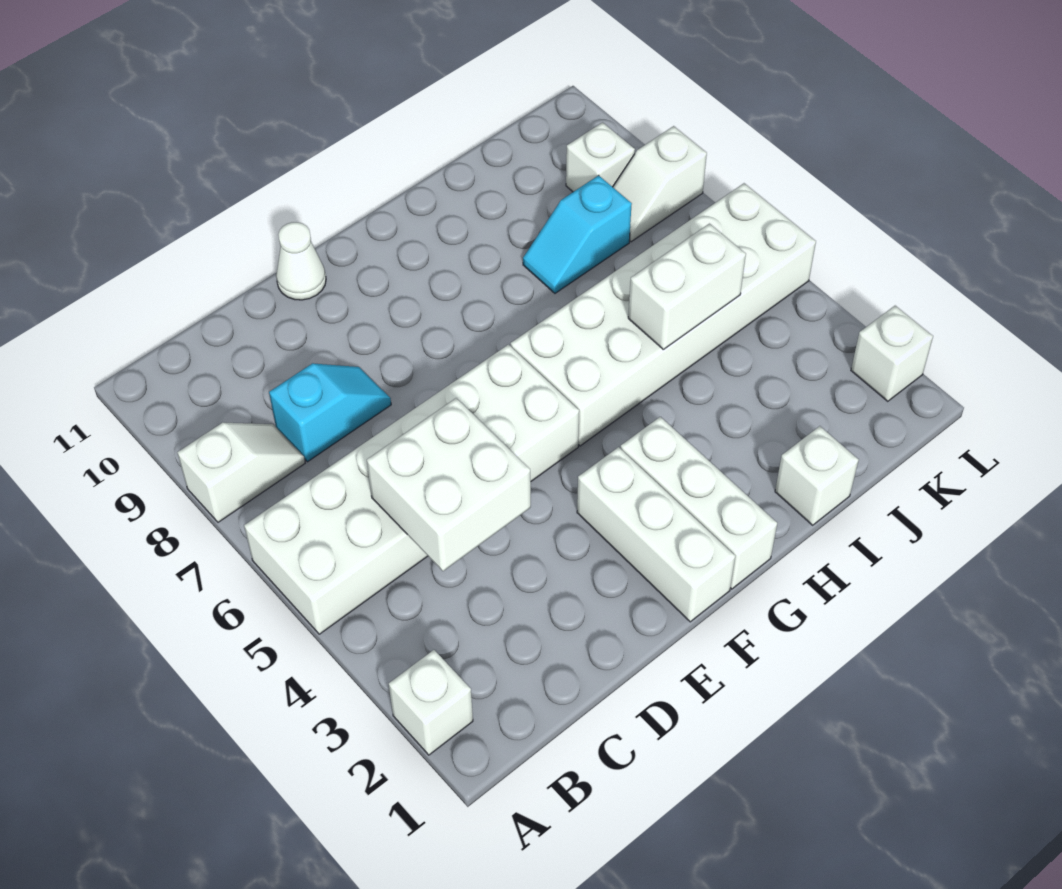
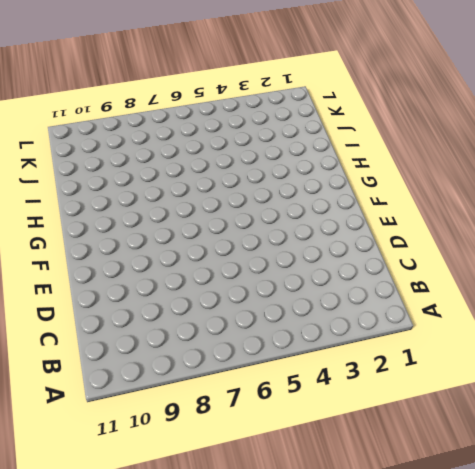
none -> white brick A2 level 1
none -> white brick A5:F6 level 1
none -> white slope A8:B8 level 1 top A

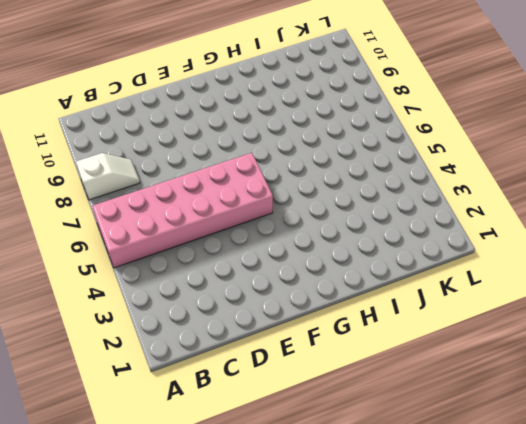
pink brick A5:F6 level 1 -> white brick A5:F6 level 1
none -> white brick A2 level 1
none -> cyan slope C8:D8 level 1 top C
none -> white cone E11 level 1

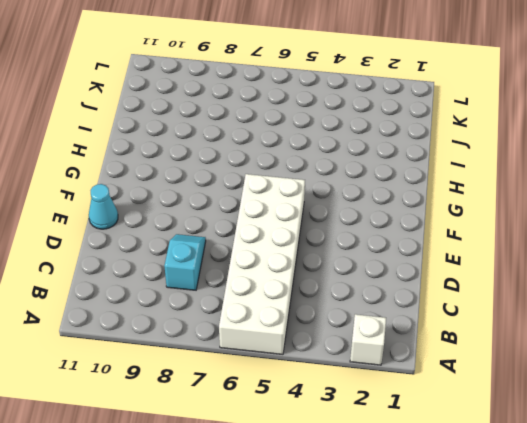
cyan cone E11 level 1 -> white cone E11 level 1
none -> white slope A8:B8 level 1 top A
none -> white brick F1:F3 level 1
none -> white brick G1:G3 level 1

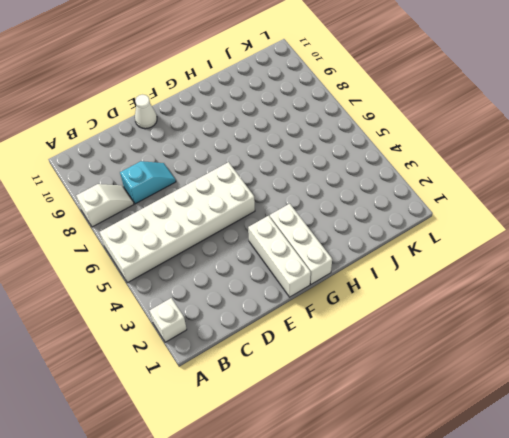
none -> white brick G5:L6 level 1
none -> white brick I1 level 1
none -> cyan slope I8:J8 level 1 top J

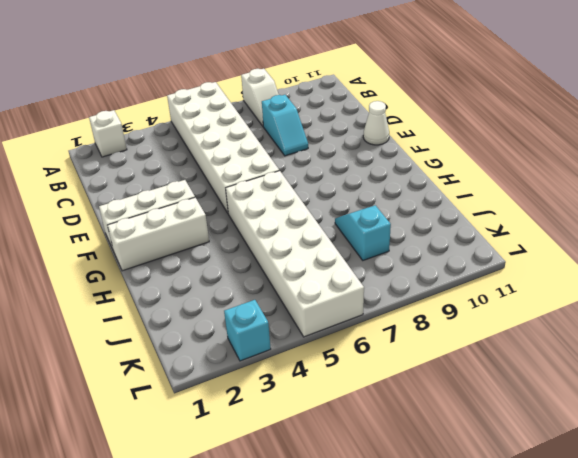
cyan brick L3 level 1 -> none
none -> white brick I1 level 1
none -> white slope K8:L8 level 1 top L
none -> white brick K9 level 1

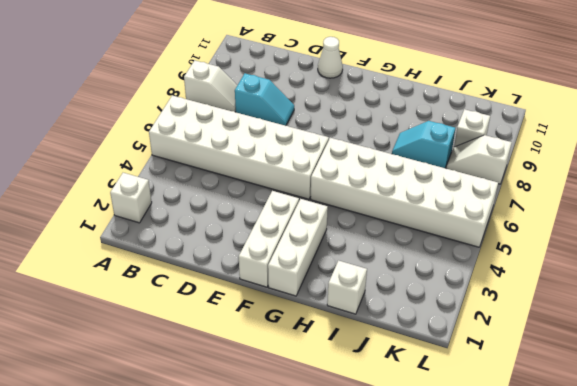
none -> white brick L2 level 1
none -> white brick C4:D5 level 2
none -> white brick I5:J5 level 2

